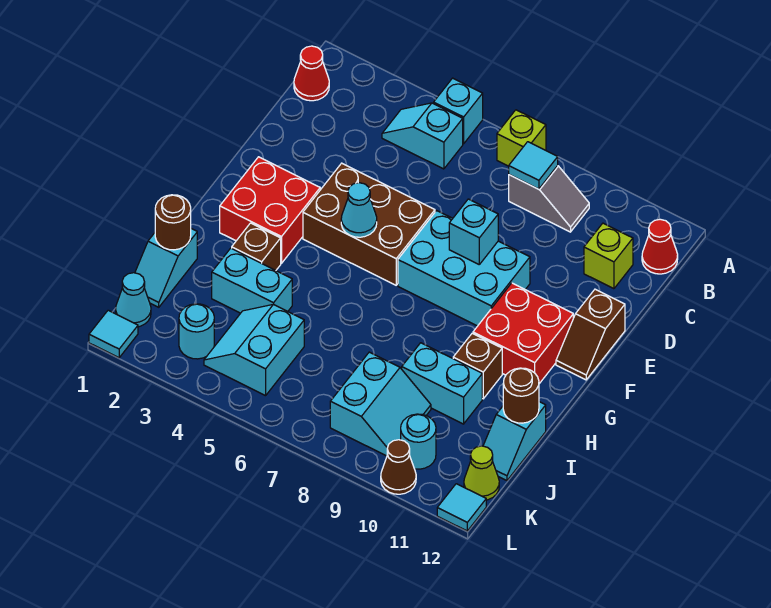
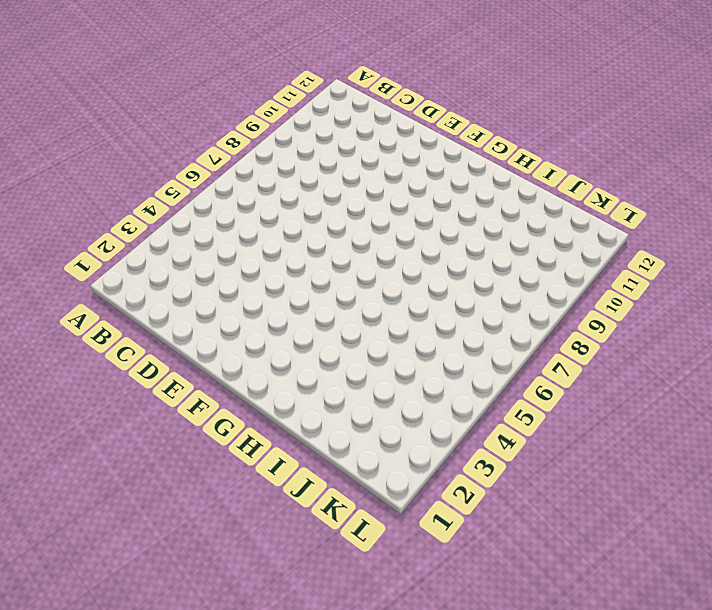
none -> cyan brick A5 level 1
none -> lime brick A7 level 1
none -> red cone B1 level 1
none -> cyan slope B4:B5 level 1 top 5

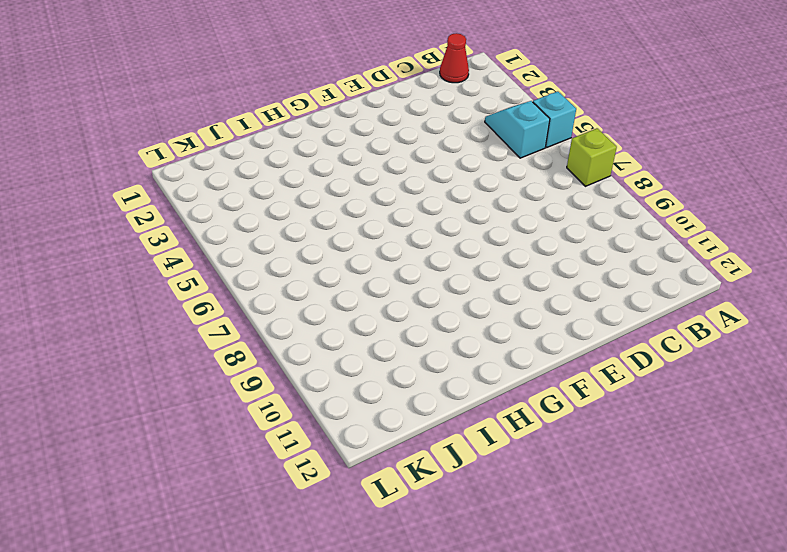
none -> grey slope B8:B9 level 1 top 8
none -> red cone B12 level 1
none -> lime brick C11 level 1
none -> brown brick E4:F6 level 1

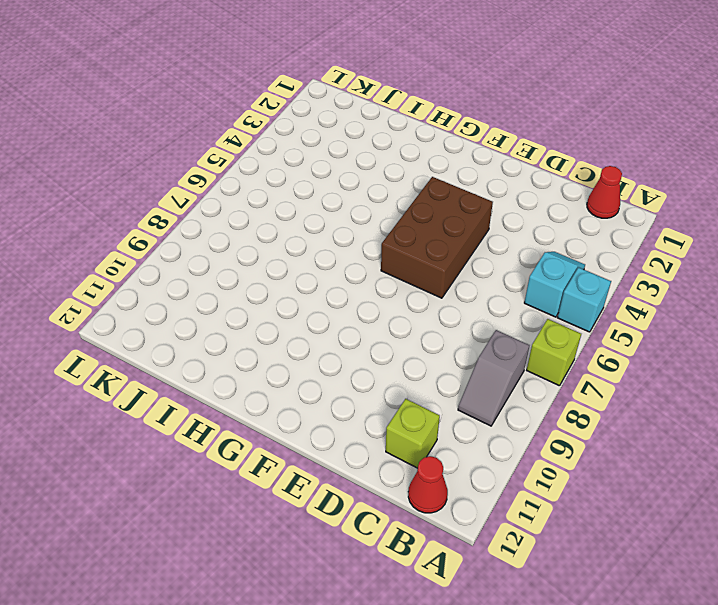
none -> cyan brick E7:F9 level 1
none -> brown slope E12:F12 level 1 top E
none -> red brick F2:G3 level 1
none -> red brick F10:G11 level 1

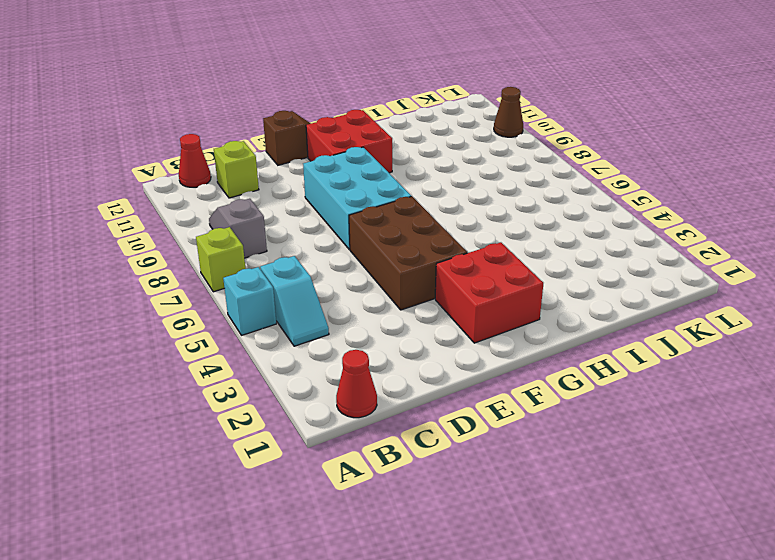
none -> brown brick H3 level 1
none -> brown brick H10 level 1
none -> cyan slope I1:J1 level 1 top I
none -> cyan brick I3:I4 level 1

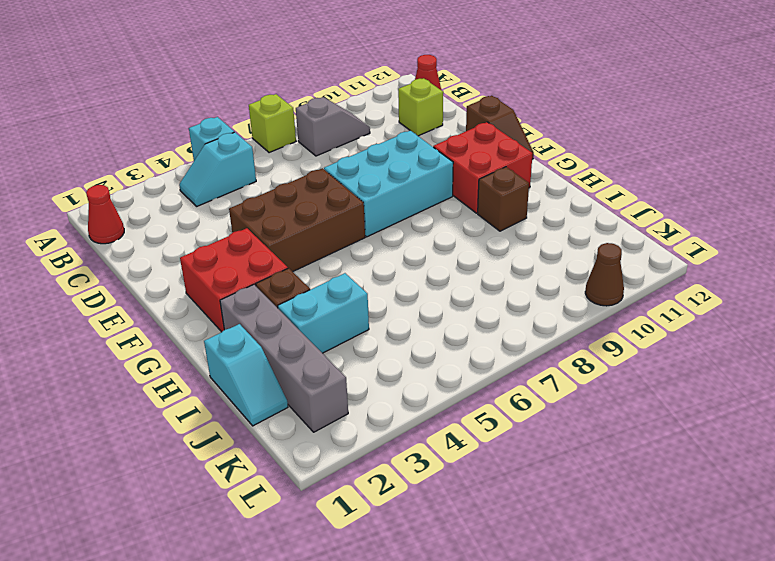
grey brick H2:K2 level 1 -> none
none -> cyan brick I9:I10 level 1
none -> cyan slope I12:J12 level 1 top I
none -> cyan slope J4:K5 level 1 top 5
none -> cyan slope J8:K9 level 1 top 8

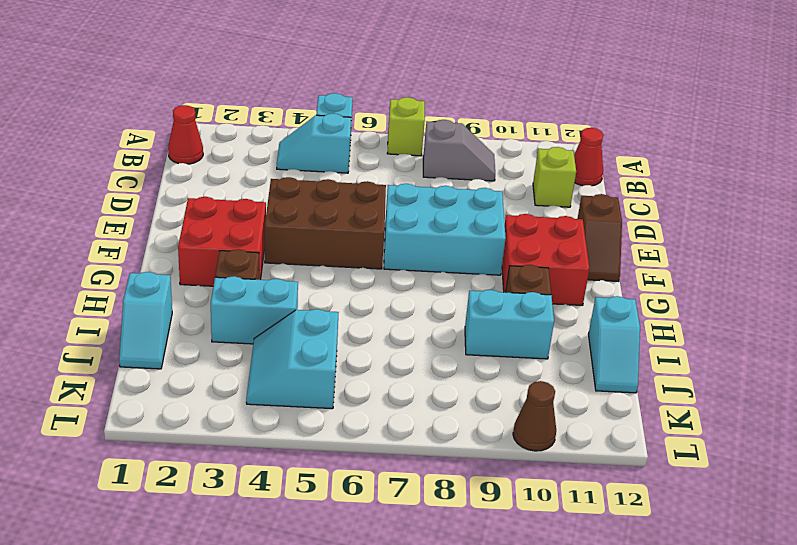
none -> cyan slope J8:K9 level 1 top 8
none -> cyan cone K1 level 1
none -> cyan round brick K3 level 1
none -> cyan round brick K10 level 1

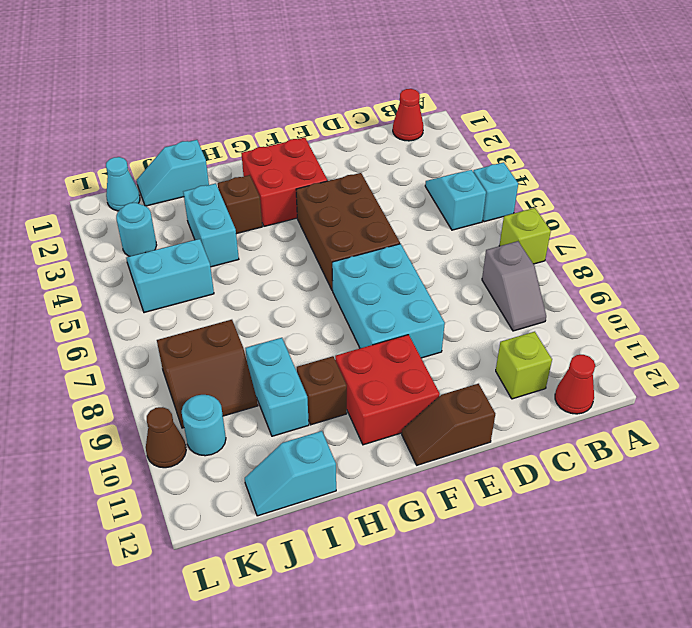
brown slope J8:K9 level 1 top 8 -> cyan slope J8:K9 level 1 top 8
none -> lime cone K12 level 1
none -> cyan tile L1 level 1
none -> cyan tile L12 level 1
none -> cyan tile B8 level 2

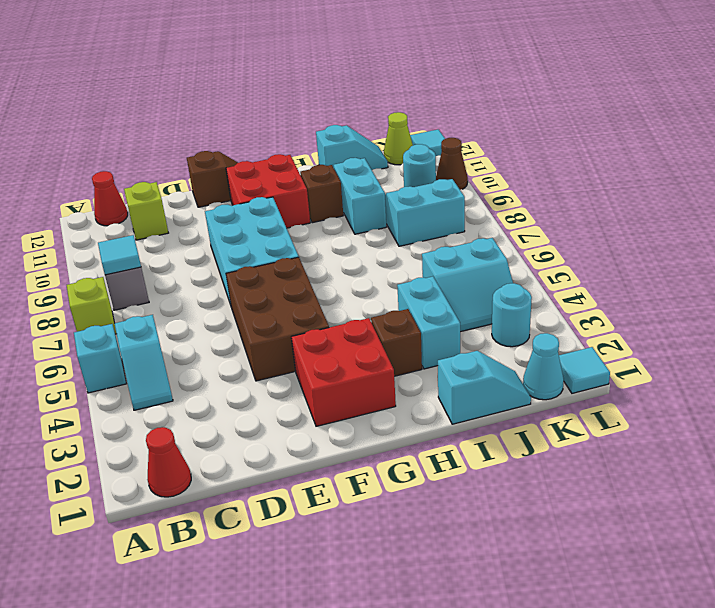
none -> cyan brick E8 level 2
none -> cyan cone F5 level 2
none -> brown round brick I1 level 2
none -> brown round brick I12 level 2

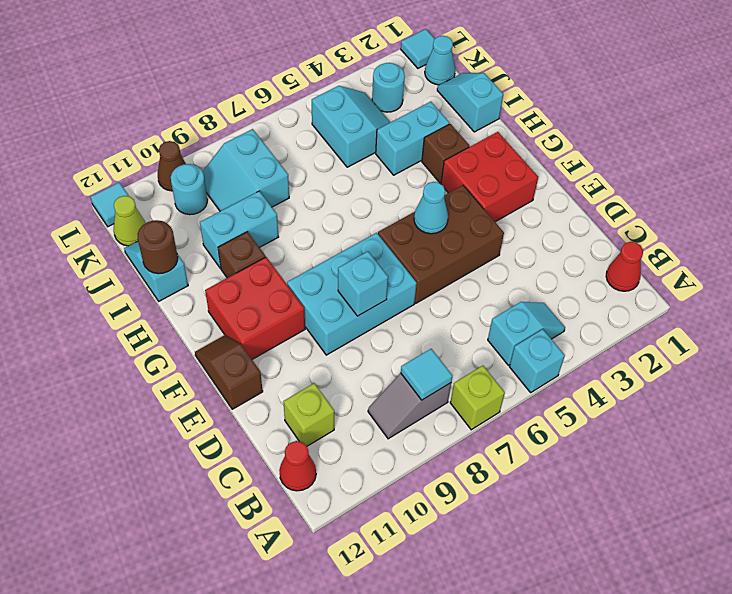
none -> brown round brick I1 level 2

